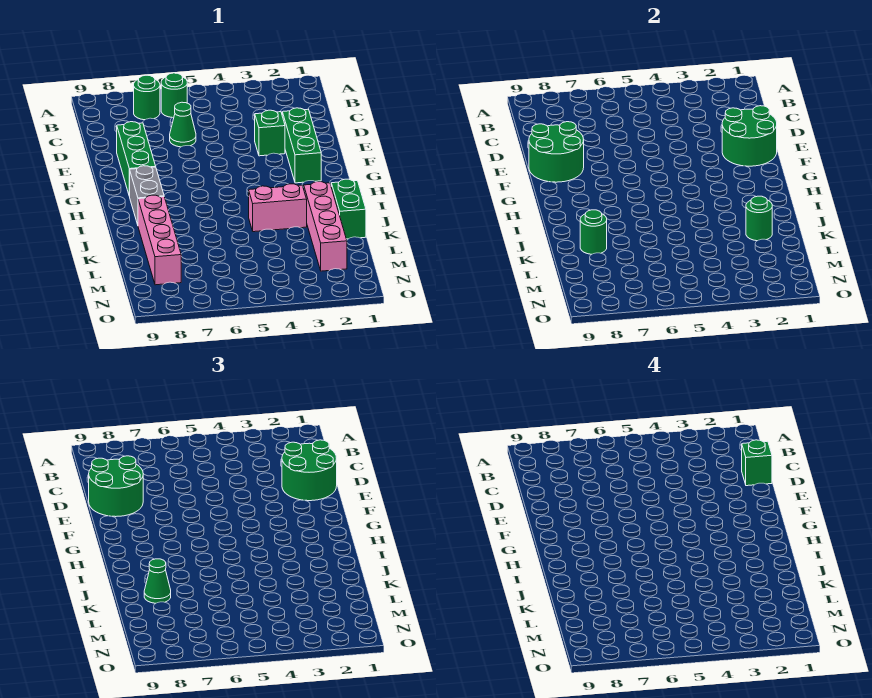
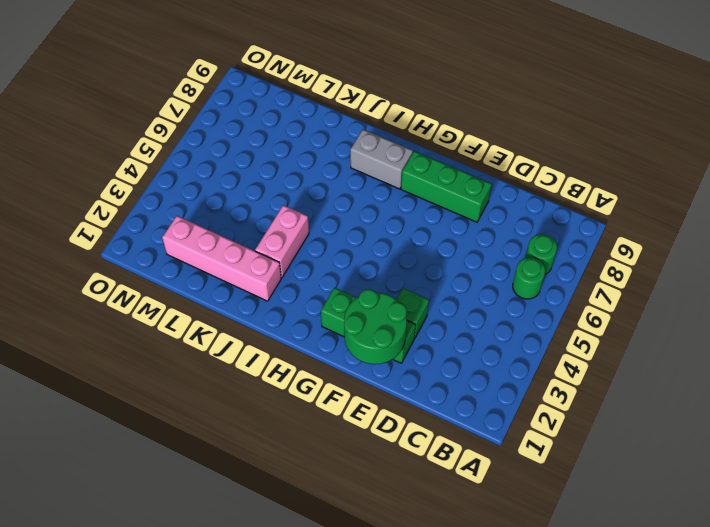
none -> green cone D6 level 1
none -> green brick J1:K1 level 1
none -> pink brick J8:M8 level 1

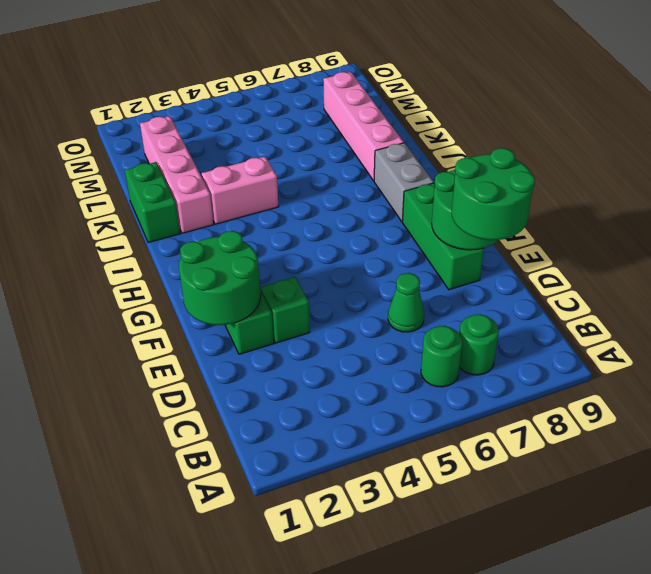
none -> green round brick K2 level 2
none -> green round brick K8 level 2
none -> green round brick D1:E2 level 3

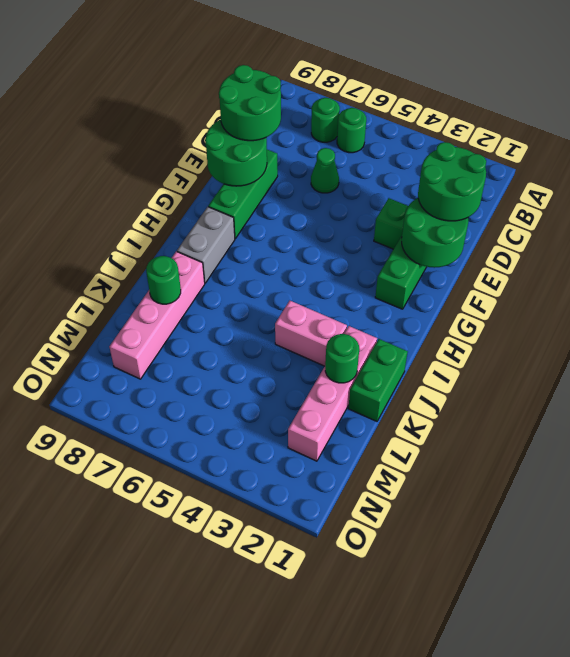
none -> green cone K8 level 3
none -> green brick D1 level 4

